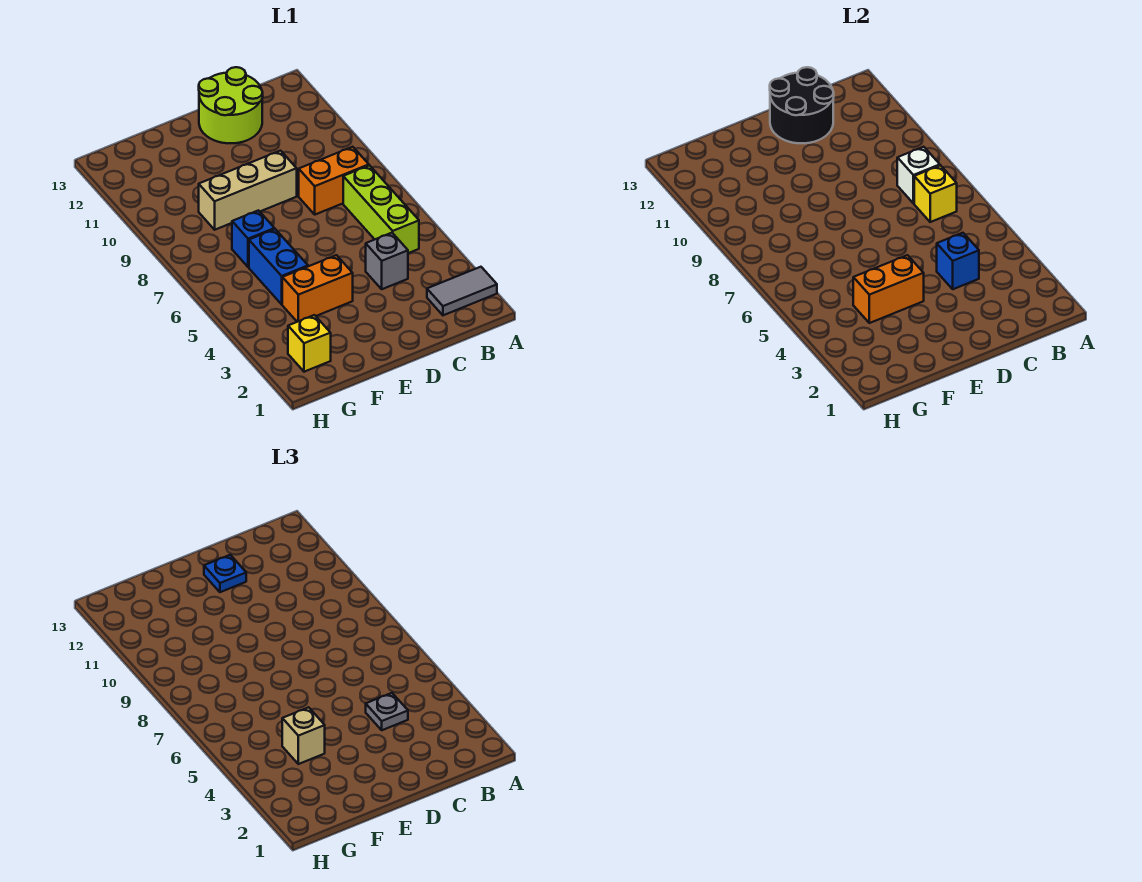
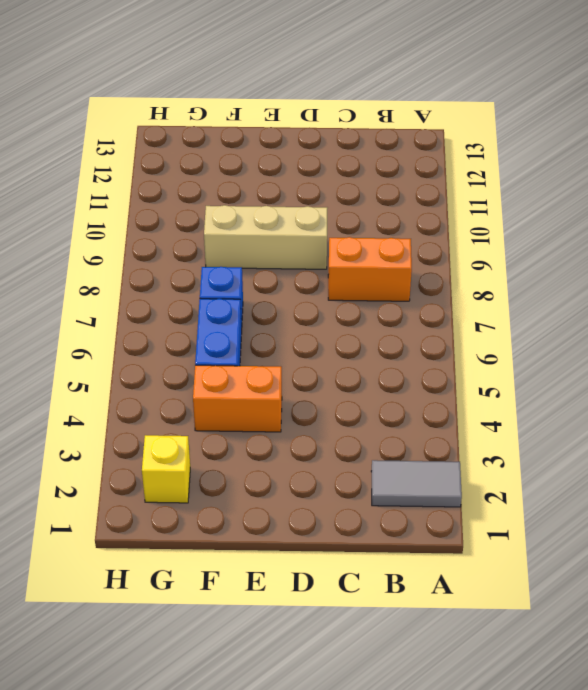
none -> lime brick B5:B7 level 1
none -> grey brick C4 level 1
none -> lime round brick C12:D13 level 1

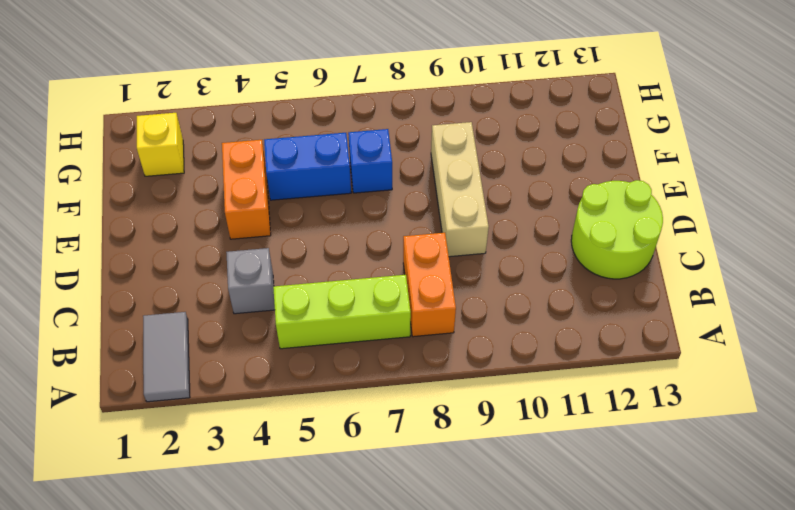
none -> yellow brick B7 level 2
none -> white brick B8 level 2
none -> blue brick C4 level 2

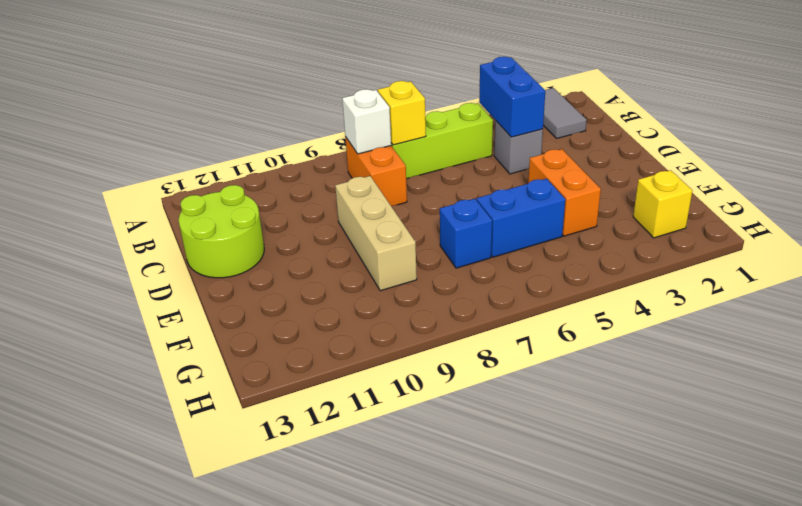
blue brick B4:C4 level 2 -> blue brick C4 level 2
none -> black round brick C12:D13 level 2
none -> orange brick E4:F4 level 2
none -> grey plate C4 level 3

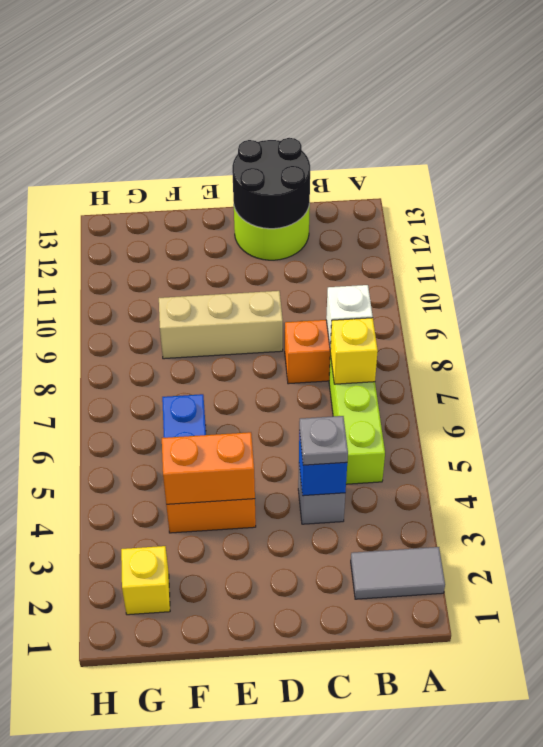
none -> blue brick F7 level 1
none -> blue plate D12 level 3
none -> tan brick F4 level 3

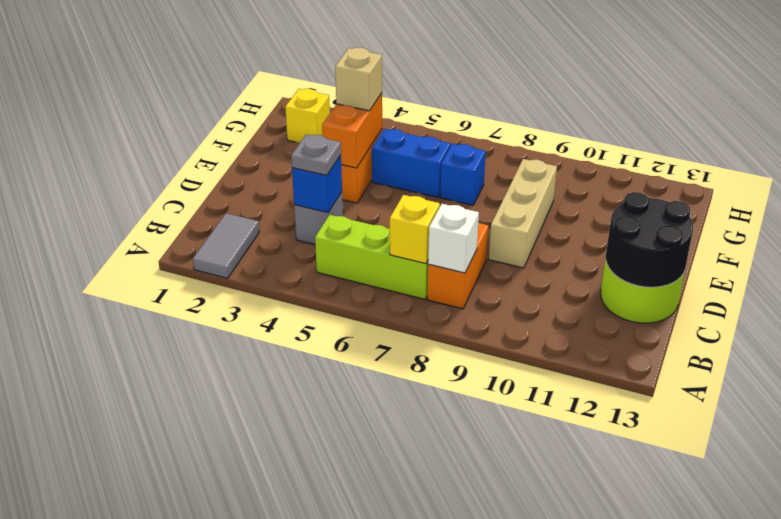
none -> blue plate D12 level 3

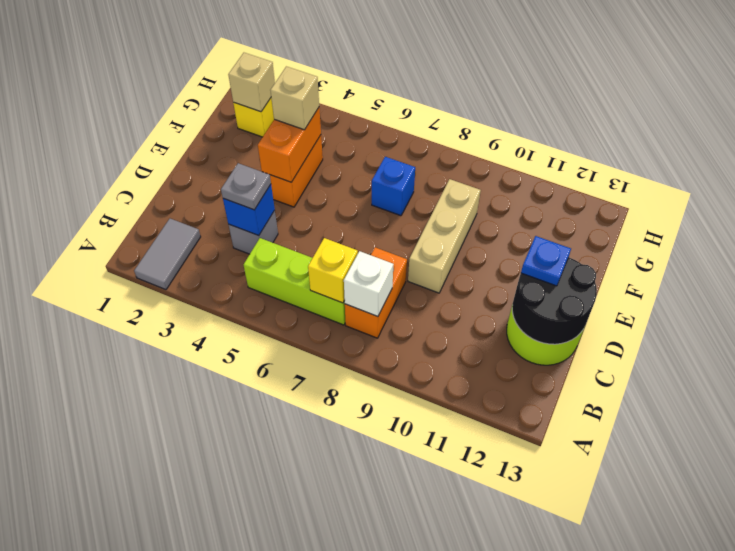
tan brick G2 level 2 -> none
none -> blue brick F5:F6 level 1

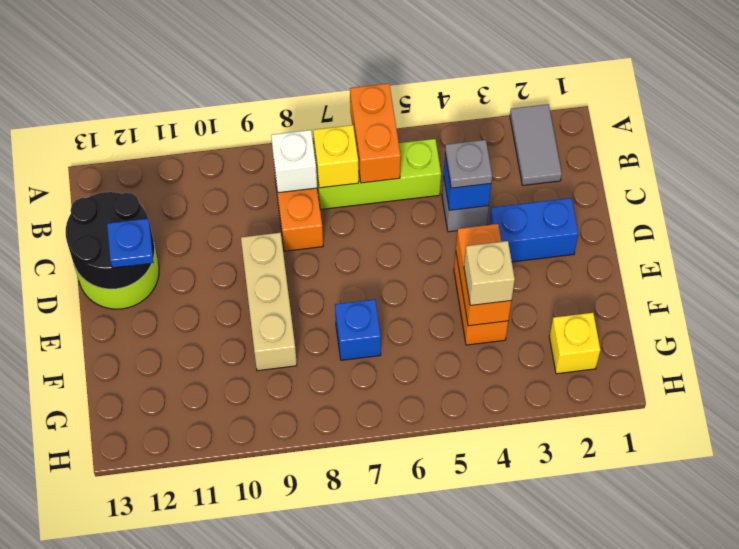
orange brick A6:B6 level 2 -> none
blue brick D2:D3 level 1 -> blue brick F5:F6 level 1

